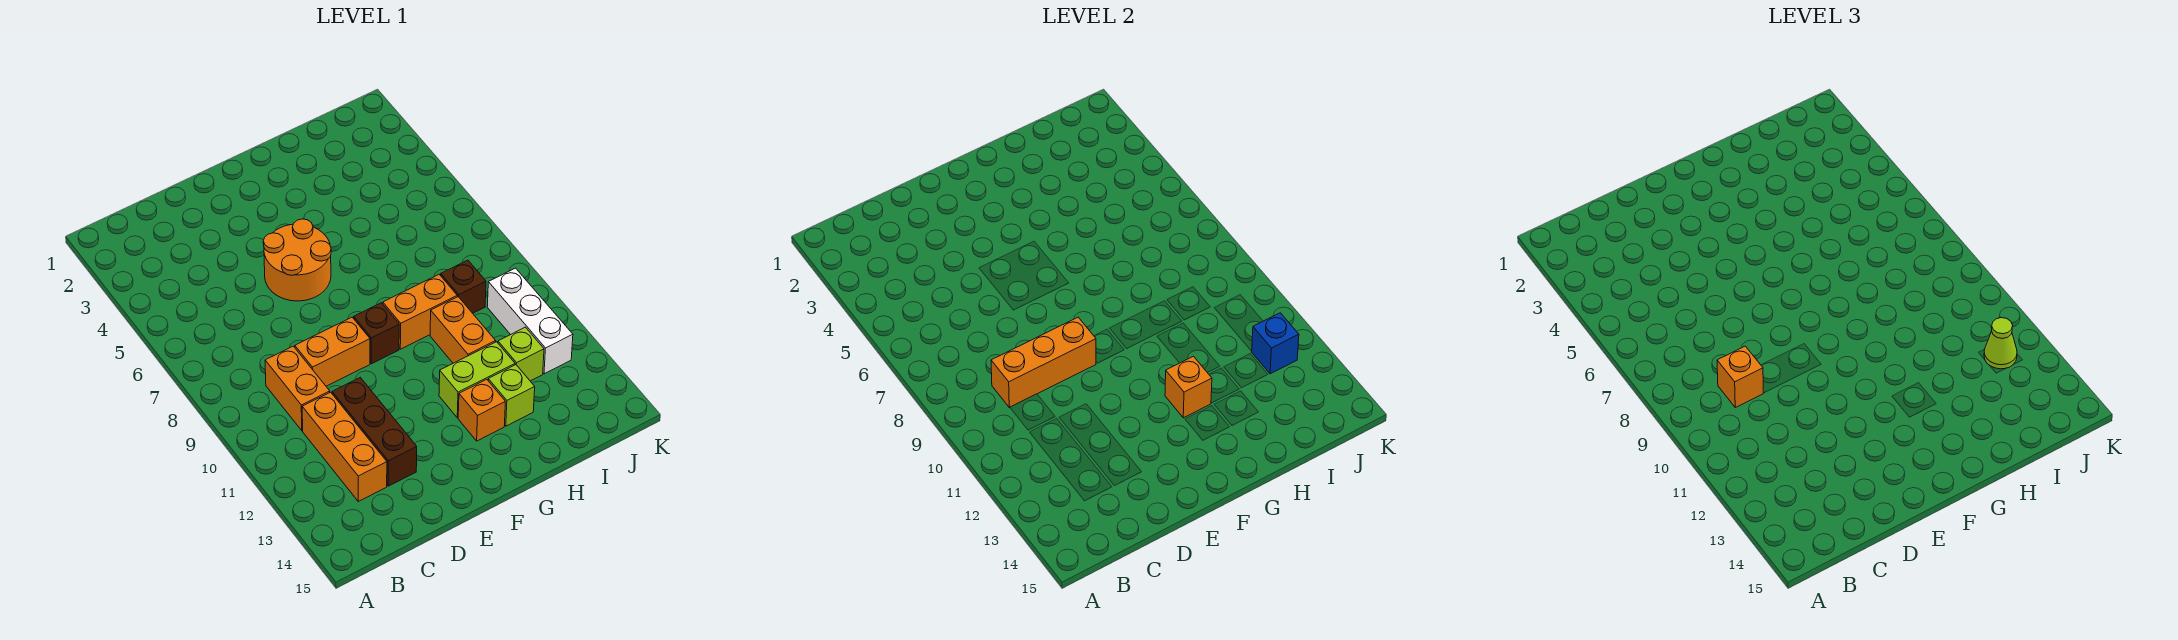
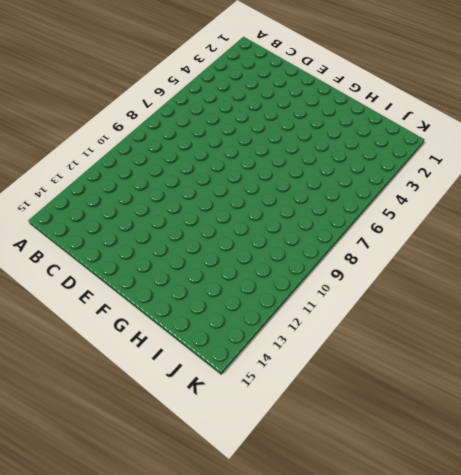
none -> orange brick C9:C10 level 1
none -> orange brick C11:C13 level 1
none -> orange brick D9:E9 level 1

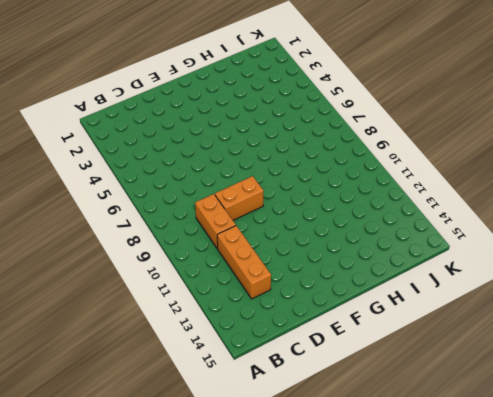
none -> brown brick D11:D13 level 1
none -> orange round brick E5:F6 level 1
none -> brown brick F9 level 1

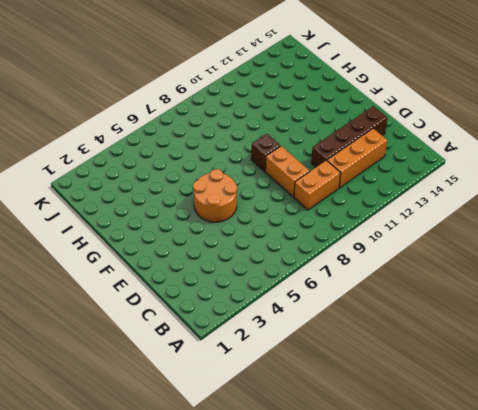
brown brick D11:D14 level 1 -> brown brick D11:D13 level 1
none -> orange brick G9:H9 level 1
none -> lime brick G12:H12 level 1
none -> orange brick G13 level 1

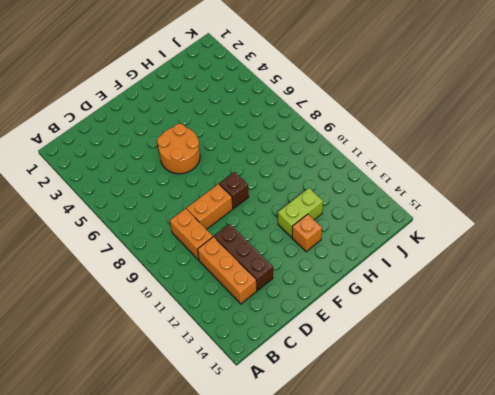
none -> orange brick G9:H9 level 1
none -> orange brick H10:H11 level 1
none -> lime brick H13 level 1

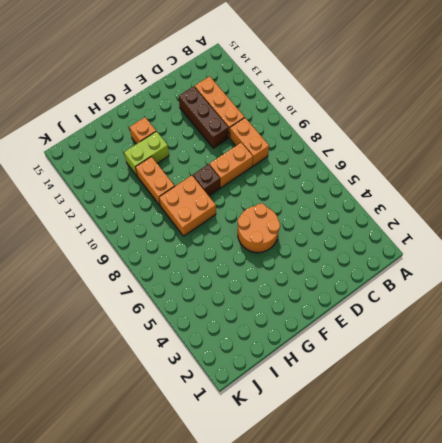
orange brick G8:H9 level 1 -> orange brick G9:H9 level 1
none -> lime brick H13 level 1
none -> brown brick I9 level 1
none -> lime brick I12 level 1

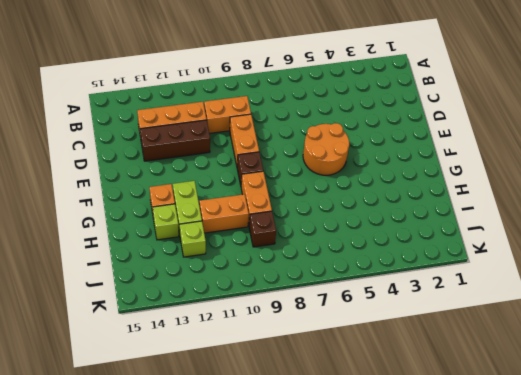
none -> white brick J10:J12 level 1
none -> orange brick C9:E9 level 2
none -> orange brick G12 level 2

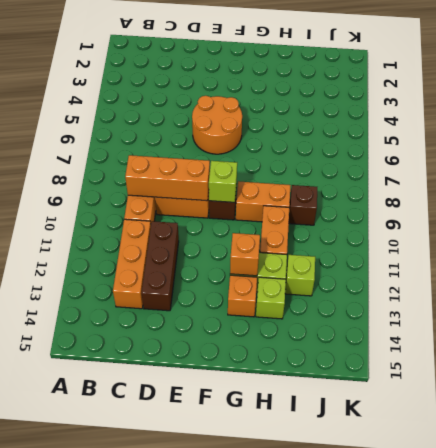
lime brick F9 level 2 -> none
none -> white brick J10:J12 level 1
none -> blue brick J12 level 2
none -> orange brick C9 level 3

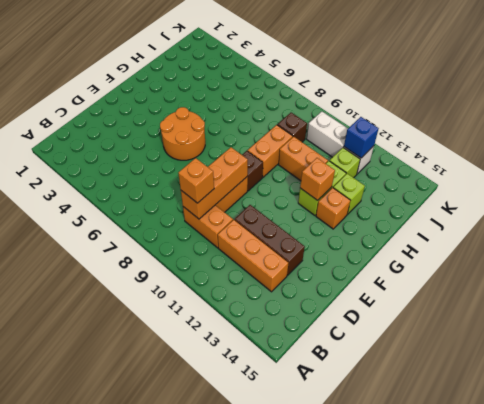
none -> lime cone J12 level 3

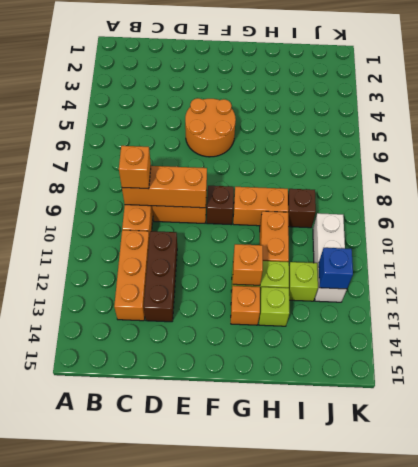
none -> lime cone J12 level 3

